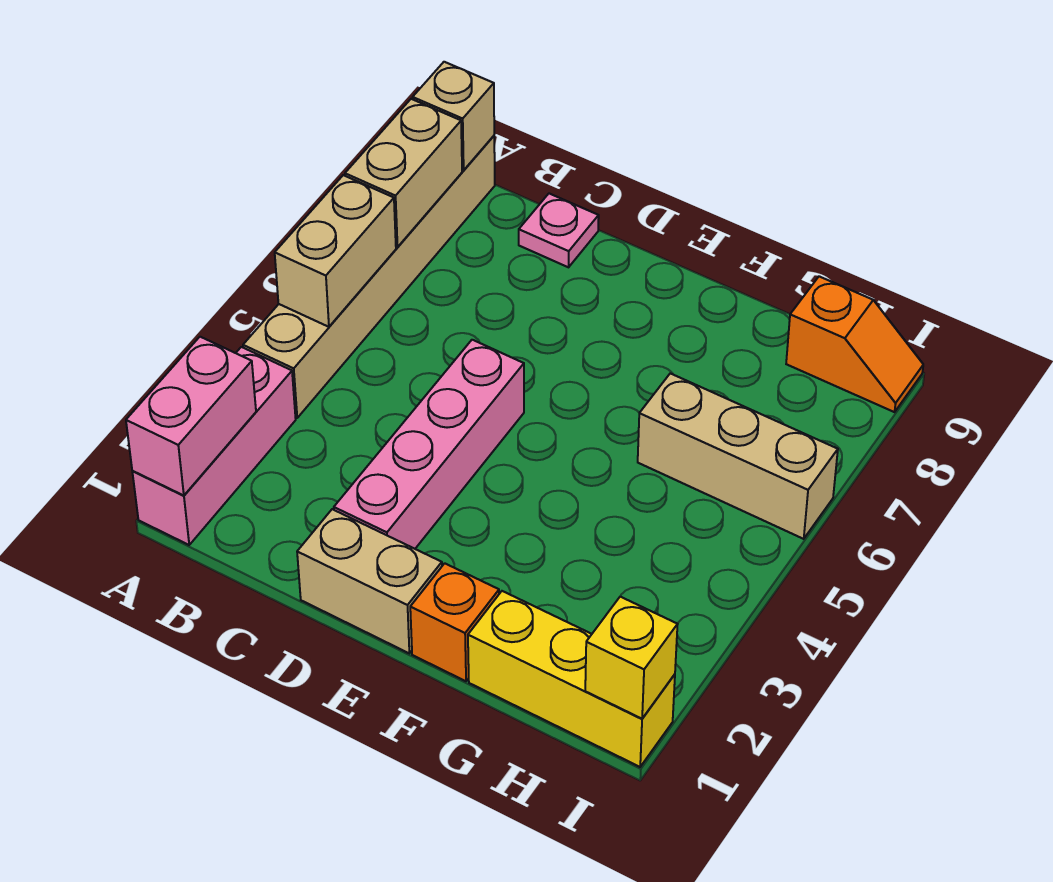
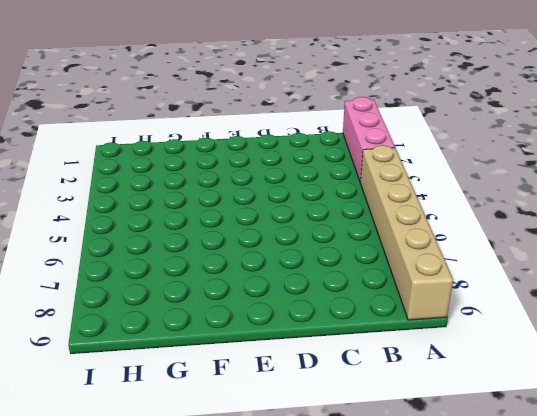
none -> pink plate C9 level 1
none -> tan brick D1:E1 level 1
none -> pink brick D2:D5 level 1

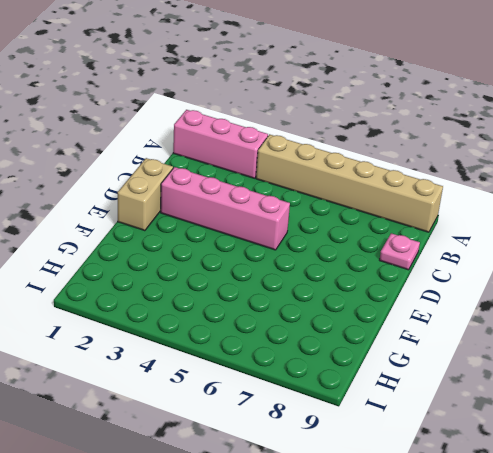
none -> orange brick F1 level 1
none -> yellow brick G1:I1 level 1
none -> tan brick G6:I6 level 1

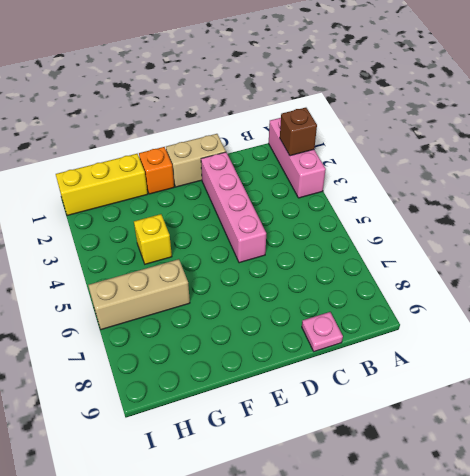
brown brick A2 level 2 -> pink brick A1:A2 level 2
yellow brick G4 level 1 -> yellow brick I1 level 2
none -> tan brick A4:A9 level 1
none -> orange slope H9:I9 level 1 top H
none -> tan brick A5:A6 level 2

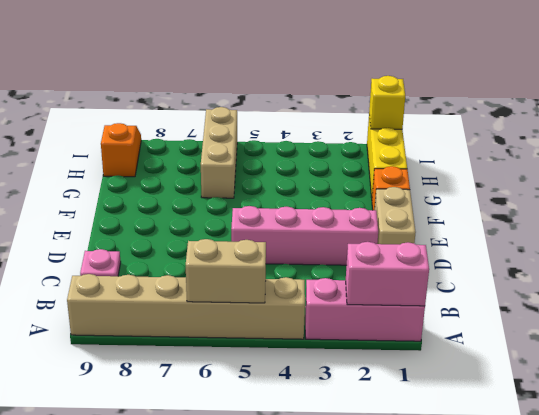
none -> tan brick A7:A8 level 2
none -> tan brick A9 level 2

